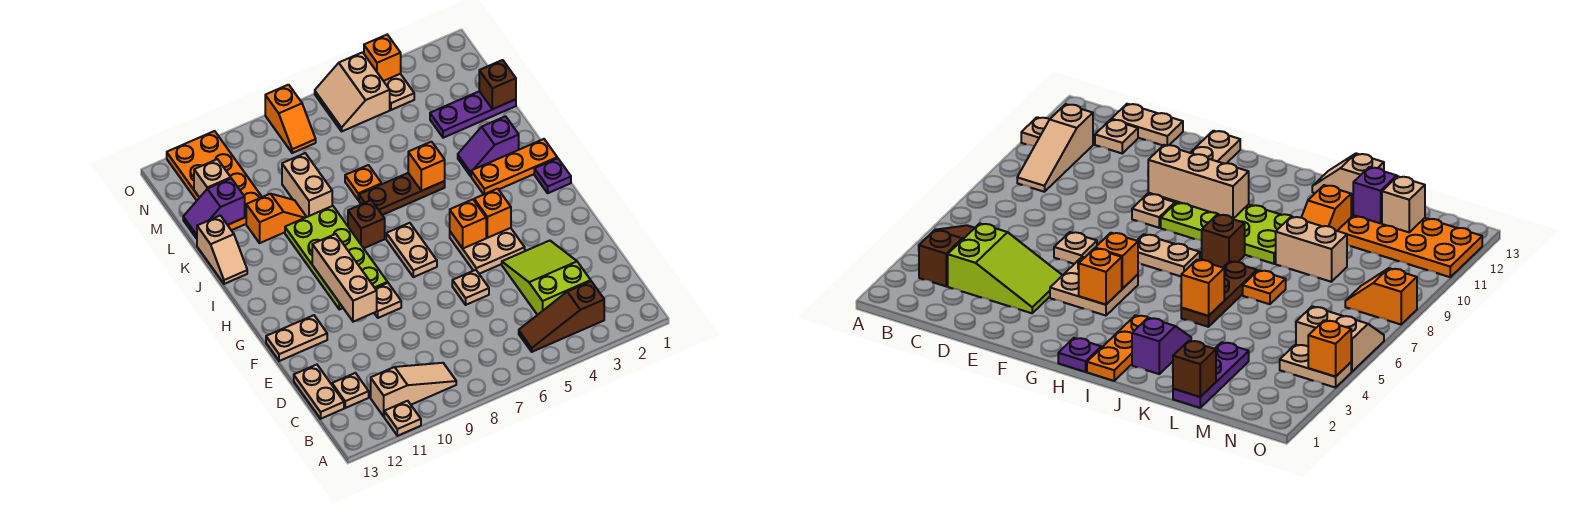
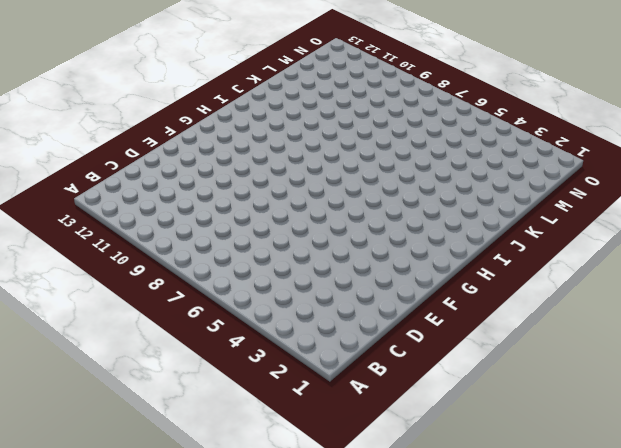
none -> tan plate A11 level 1
none -> brown slope B3:B5 level 1 top 3
none -> tan slope B9:B11 level 1 top 11
none -> lime slope C3:E4 level 1 top C

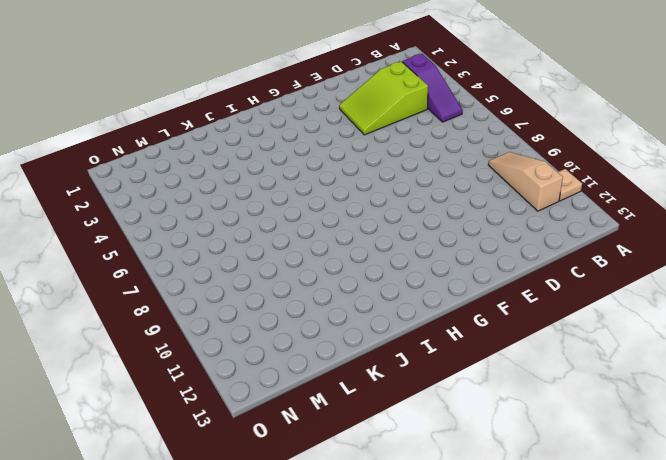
purple slope B3:B5 level 1 top 3 -> brown slope B3:B5 level 1 top 3
none -> tan plate C12 level 1
none -> tan plate C13:D13 level 1
none -> tan plate E6 level 1
none -> tan plate F4:G5 level 1

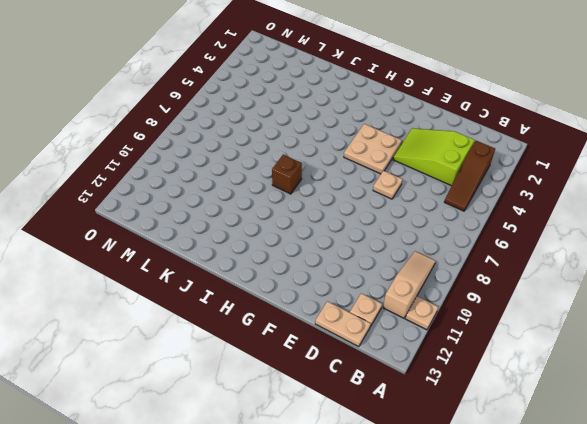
none -> tan plate F9 level 1
none -> tan plate F12:F13 level 1
none -> tan plate G7:H7 level 1
none -> lime plate G9:J10 level 1

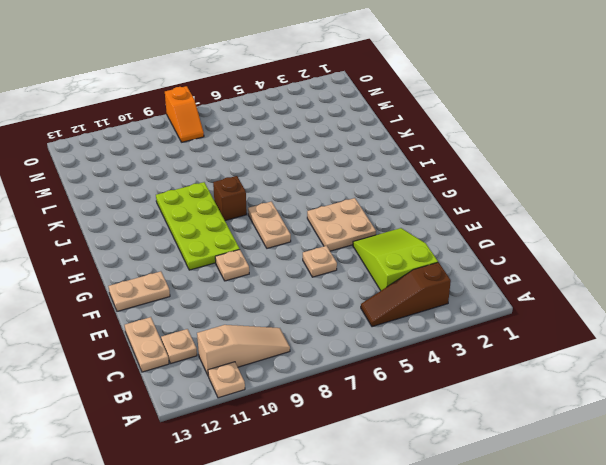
none -> purple plate H1 level 1
none -> orange plate I1:I3 level 1
none -> purple slope J2:J3 level 1 top 2
none -> brown plate J5:J7 level 1

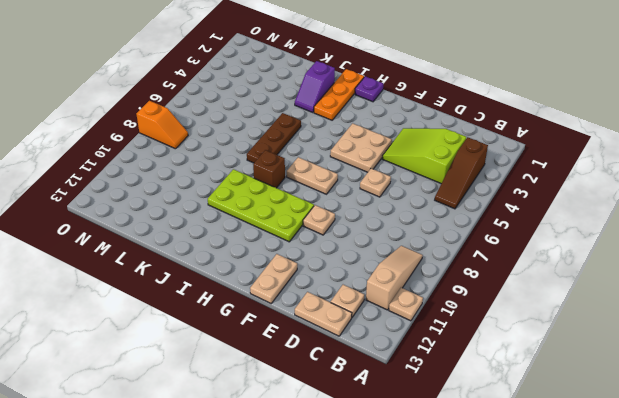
none -> tan slope J13:K13 level 1 top K
none -> orange plate K7 level 1
none -> tan brick K9:L9 level 1
none -> orange slope K10:K11 level 1 top 11

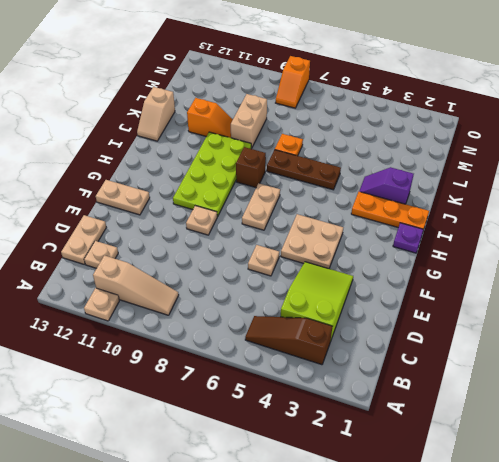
none -> purple plate L1:L3 level 1
none -> orange plate L11:O12 level 1
none -> tan plate N4:O4 level 1
none -> tan slope N5:O6 level 1 top 5

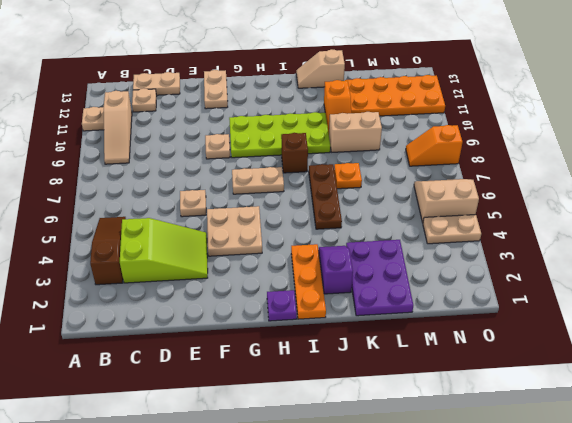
purple plate K1:L3 level 1 -> purple plate L1:L3 level 1
none -> tan brick F10:H10 level 2
none -> orange brick G4 level 2
none -> orange brick G5 level 2
none -> orange brick J5 level 2

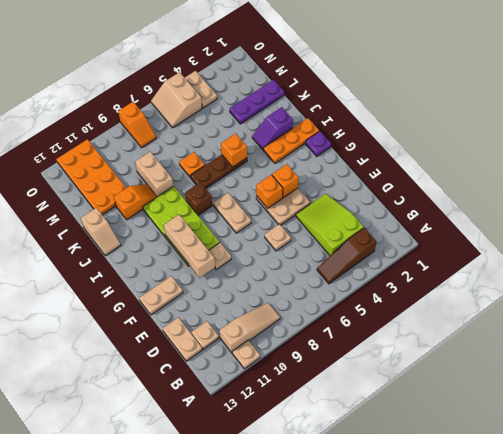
none -> brown brick L1 level 2
none -> purple slope L12:L13 level 2 top 12
none -> tan brick M12 level 2
none -> orange brick O4 level 2

